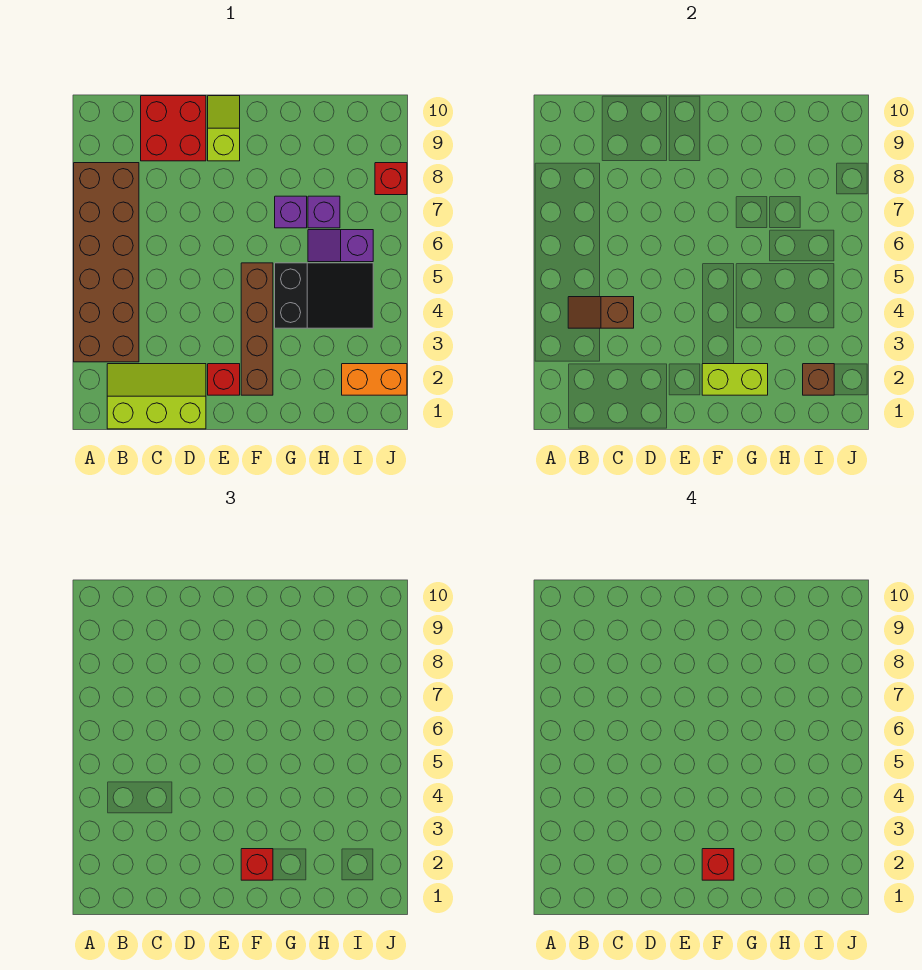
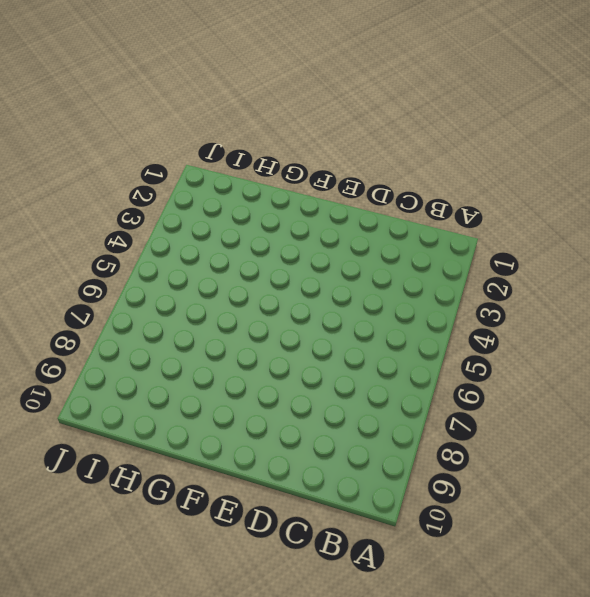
none -> brown brick A3:B8 level 1
none -> lime slope B1:D2 level 1 top 1
none -> red brick C9:D10 level 1

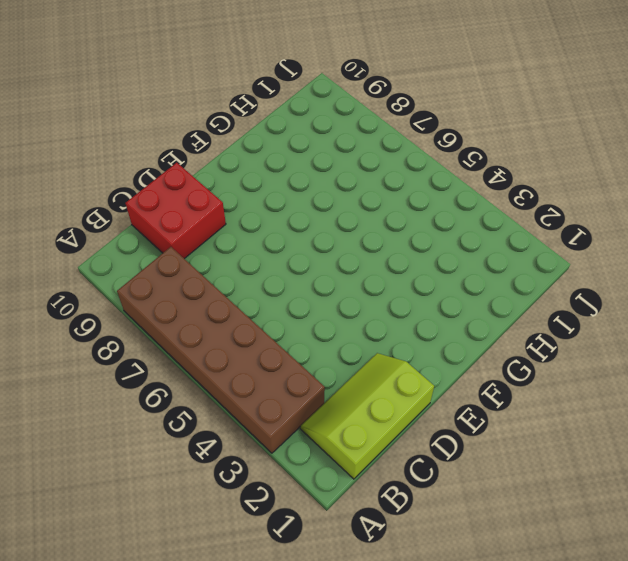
none -> red brick E2 level 1
none -> lime slope E9:E10 level 1 top 9
none -> brown brick F2:F5 level 1

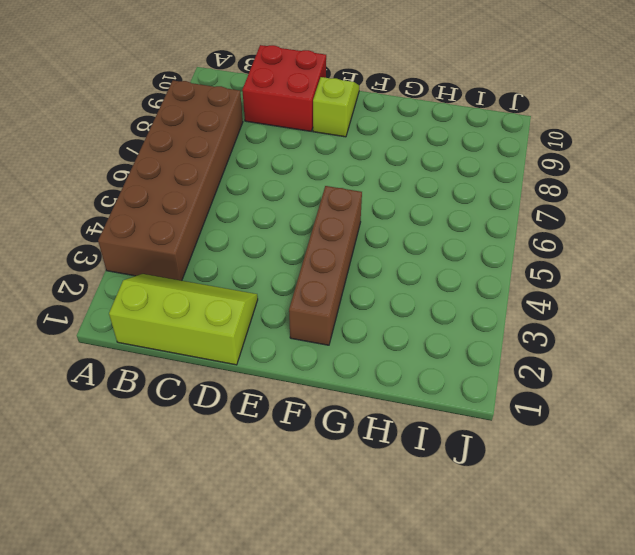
none -> red brick E2 level 1
none -> black slope G4:I5 level 1 top G
none -> purple brick G7 level 1

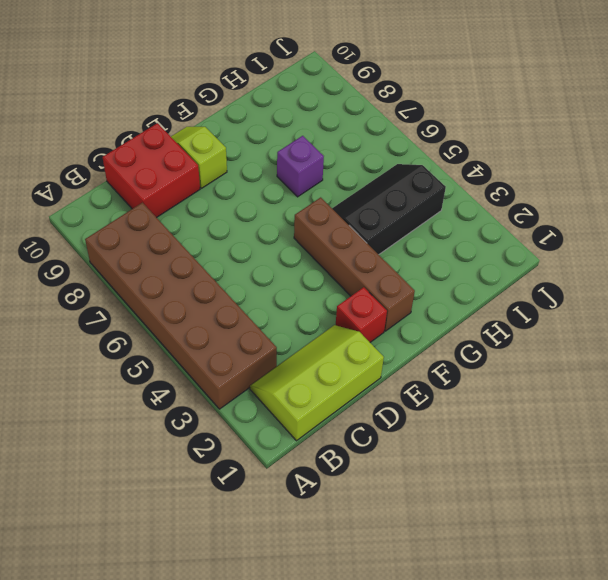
black slope G4:I5 level 1 top 4 -> black slope G4:I5 level 1 top G
none -> purple slope H6:I6 level 1 top I
none -> purple brick H7 level 1
none -> orange brick I2:J2 level 1

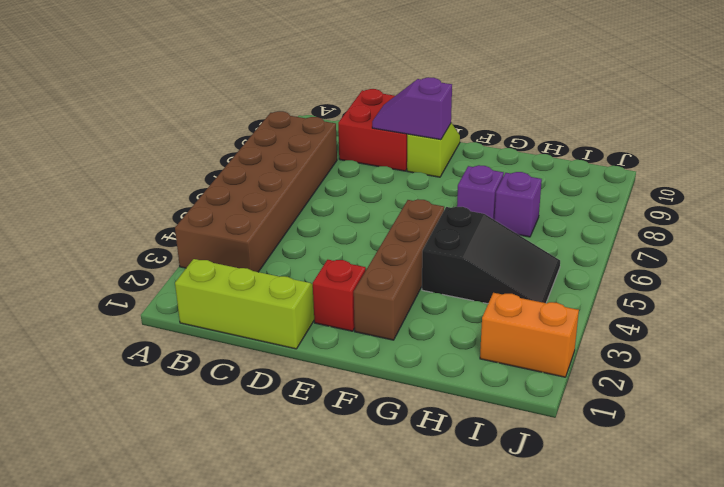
purple slope D9:E9 level 2 top E -> purple slope H6:I6 level 1 top I
none -> red brick J8 level 1
none -> brown slope B4:C4 level 2 top C
none -> lime brick F2:G2 level 2

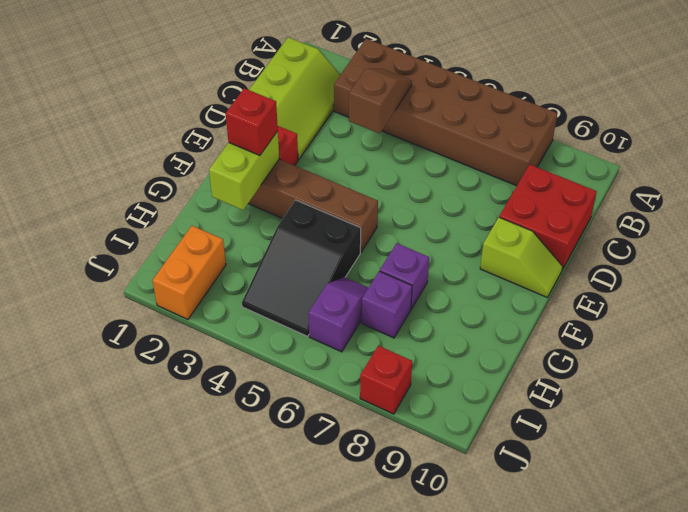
none -> brown brick I2 level 2
none -> red brick F2 level 4

